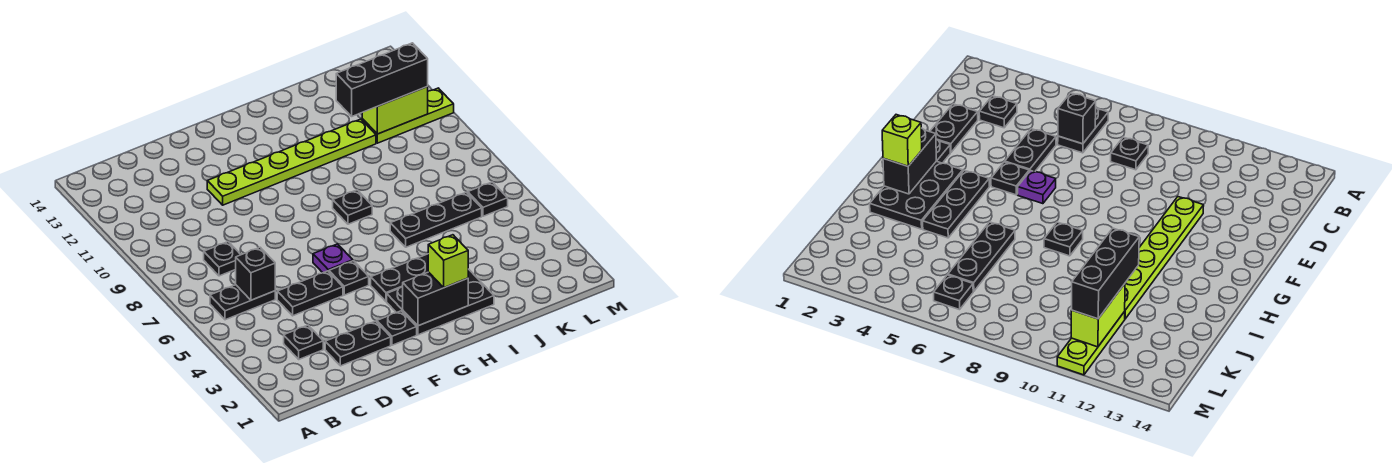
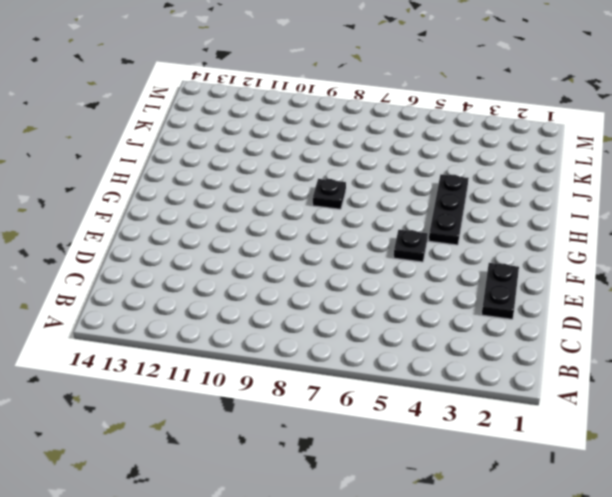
none -> black plate B6:C6 level 1
none -> black plate C3 level 1
none -> black plate C8 level 1

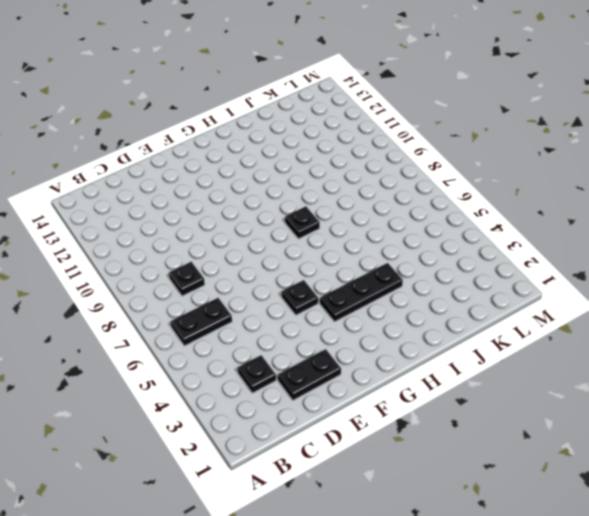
none -> black plate D5:E5 level 1
none -> lime plate E11:J11 level 1
none -> black plate F2 level 1

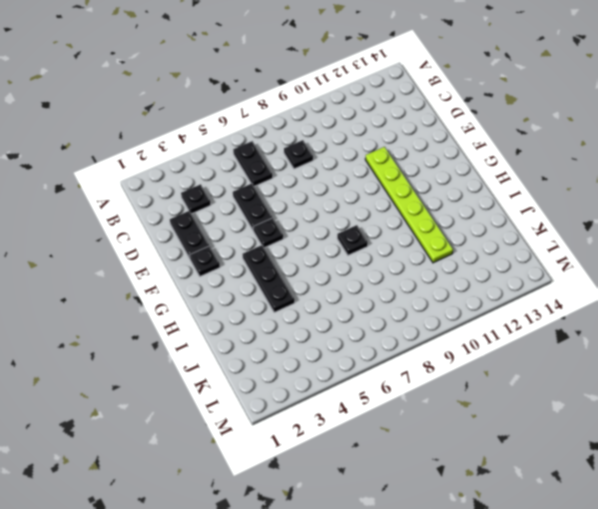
none -> purple plate F6 level 1
none -> black plate G2:I3 level 1
none -> black plate I6:K6 level 1

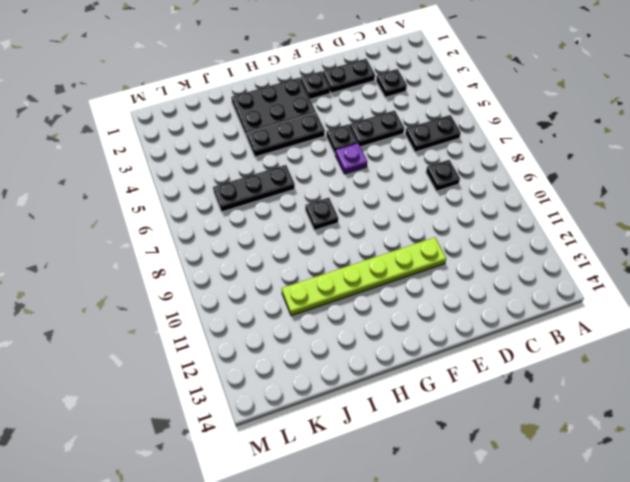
none -> lime plate K11:M11 level 1
none -> black plate L6 level 1
none -> black brick C6 level 2

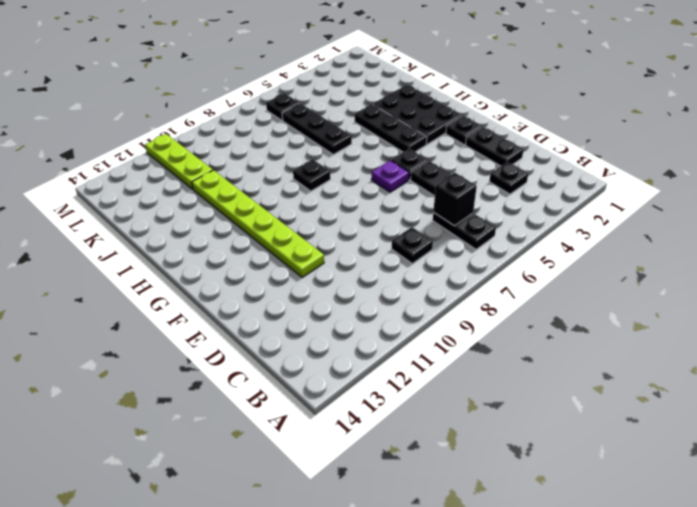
none -> black brick G2:H2 level 2
none -> lime brick K11:L11 level 2
none -> lime brick H2 level 3

